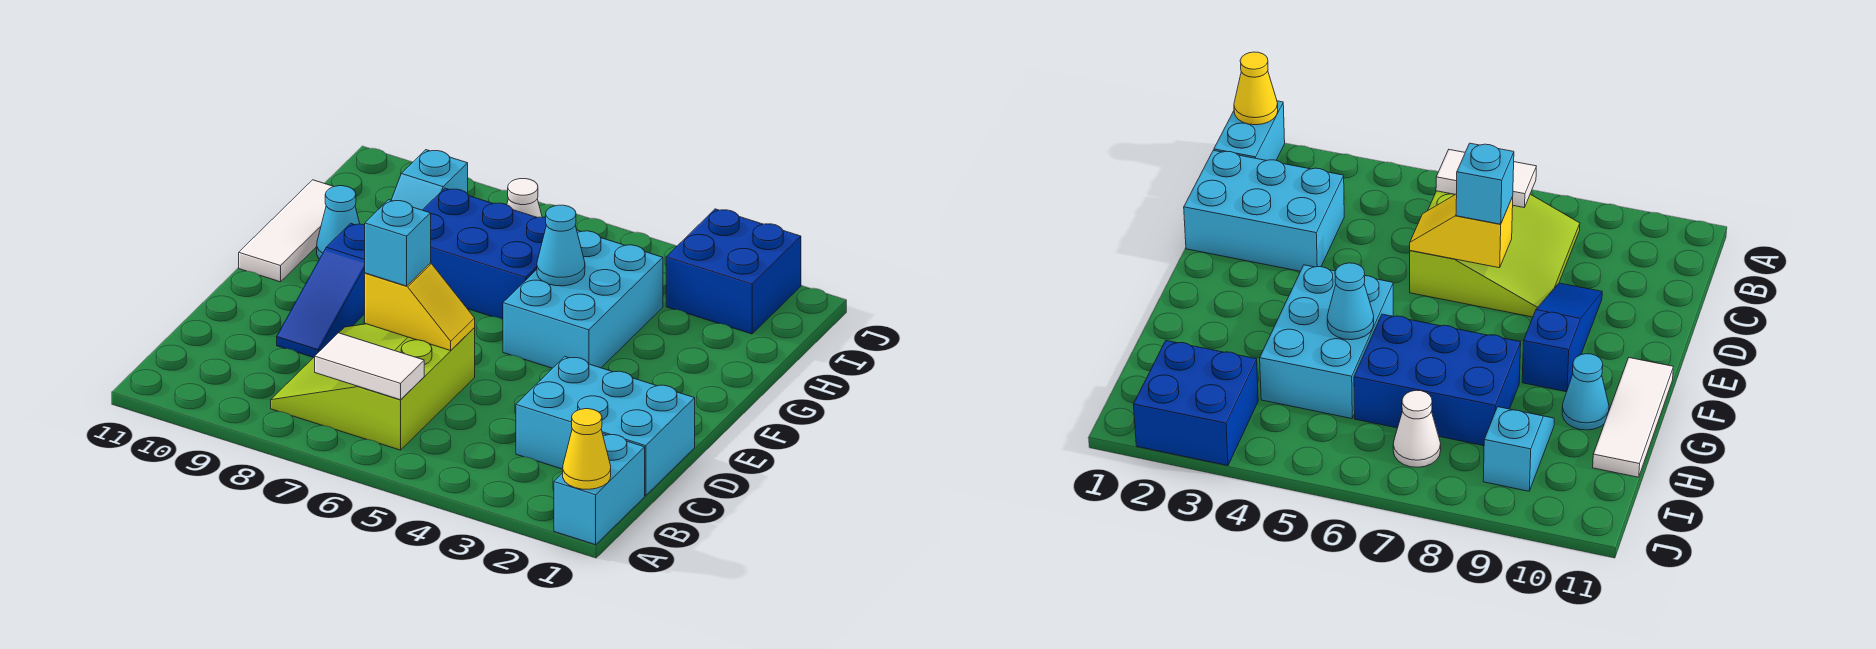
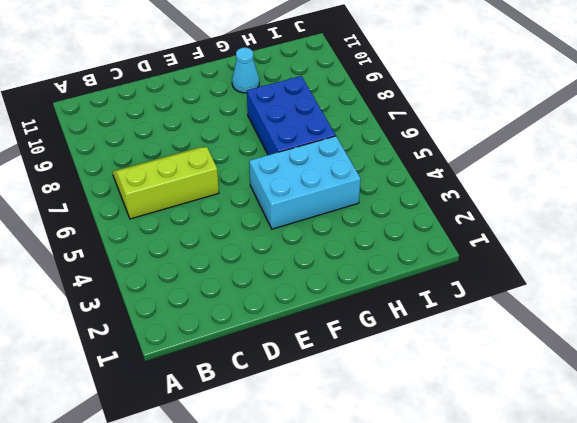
lime slope B6:D7 level 1 top 6 -> lime slope B6:D8 level 1 top 6
none -> cyan brick A1:B1 level 1
none -> cyan brick C1:D3 level 1
none -> blue slope D9:F9 level 1 top F

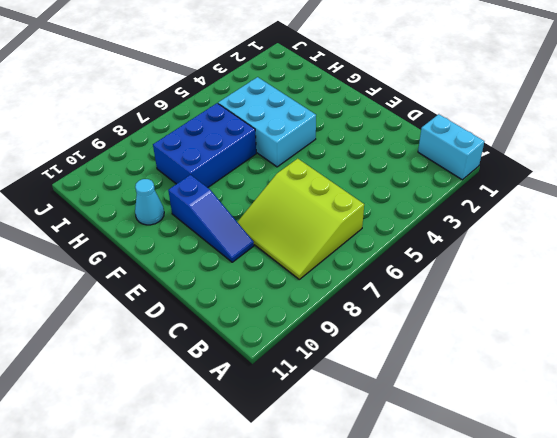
none -> cyan brick C1:D3 level 1
none -> white tile F11:H11 level 1
none -> cyan slope H9:I9 level 1 top I

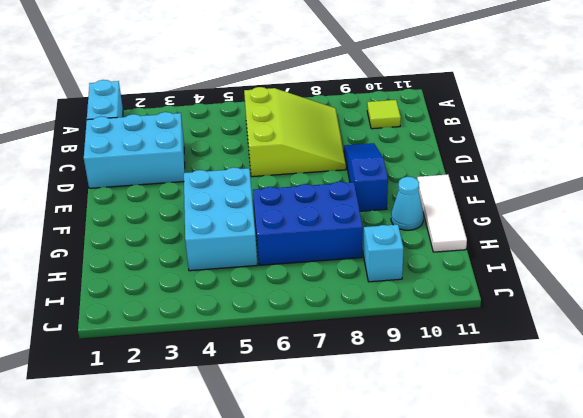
lime tile B10 level 1 -> none
none -> blue brick I2:J3 level 1
none -> white cone I7 level 1
none -> yellow cone A1 level 2

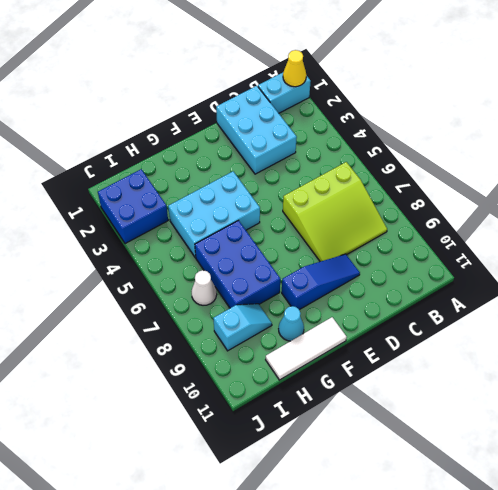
none -> white tile B6:B7 level 2
none -> yellow slope D6:D7 level 2 top 7
none -> cyan cone G5 level 2

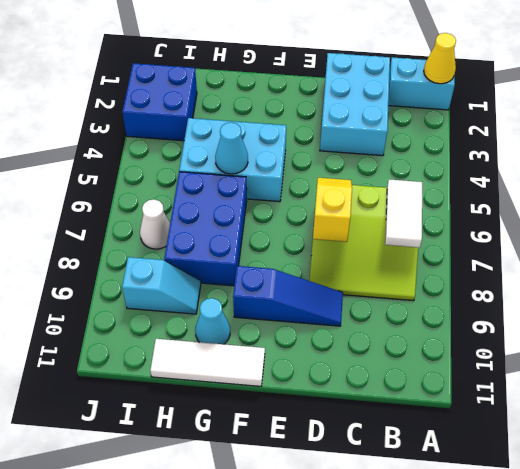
none -> cyan brick D7 level 3

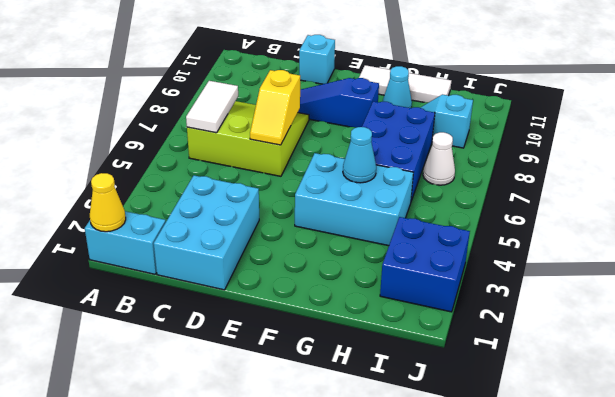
cyan brick D11 level 1 -> cyan brick D7 level 3

